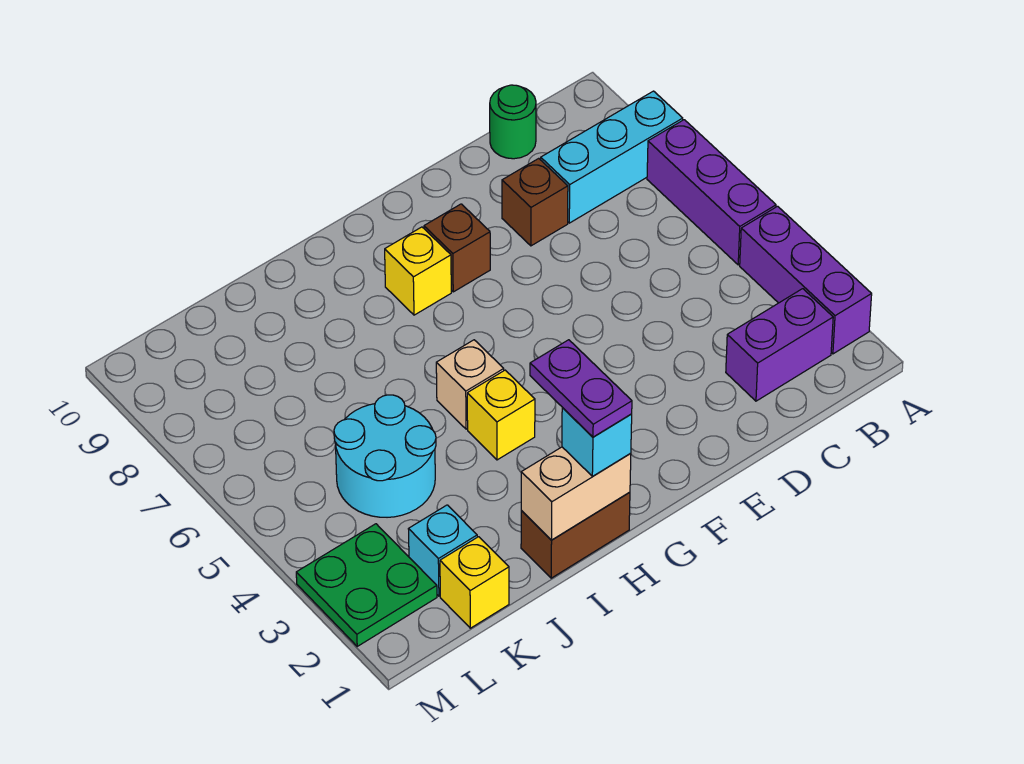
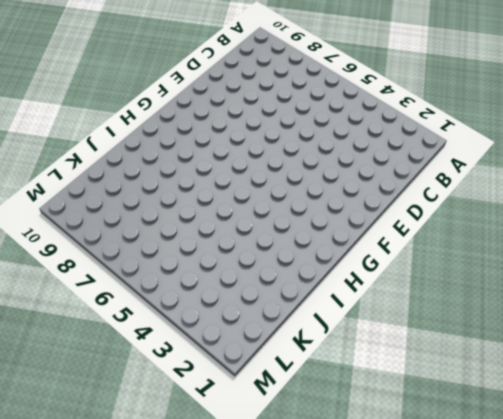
none -> purple brick A2:A4 level 1
none -> purple brick A5:A7 level 1
none -> cyan brick A8:C8 level 1

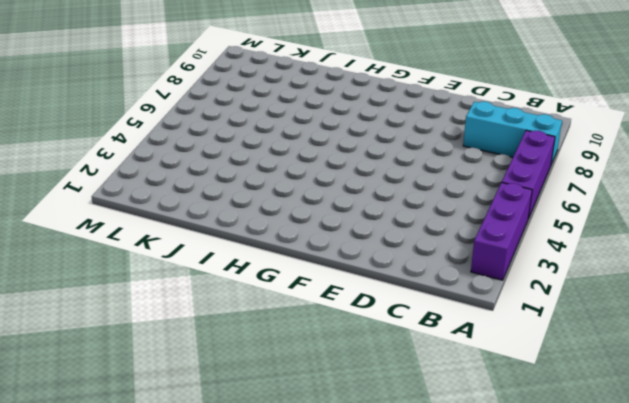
none -> purple brick B2:C2 level 1
none -> green round brick C10 level 1
none -> brown brick D8 level 1

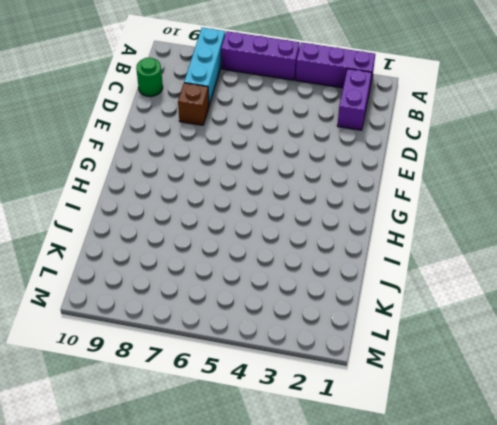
none -> brown brick F8 level 1
none -> yellow brick G8 level 1
none -> brown brick H1:I1 level 1

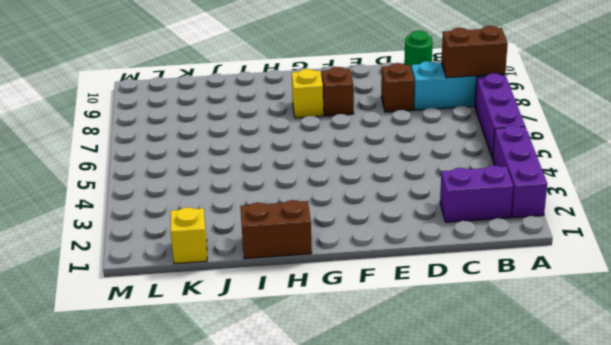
brown brick A8:B8 level 2 -> none
none -> yellow brick H4 level 1
none -> tan brick H5 level 1
none -> cyan round brick J4:K5 level 1

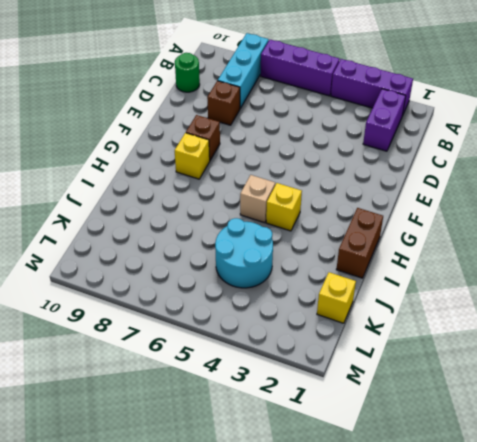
none -> cyan brick K2 level 1
none -> green plate L2:M3 level 1
none -> tan brick H1:I1 level 2

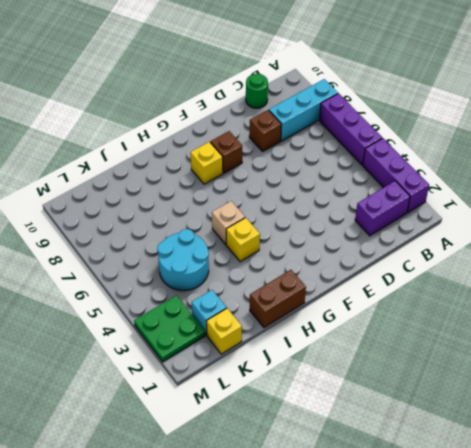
none -> tan brick H1:I1 level 2
none -> cyan brick H1 level 3
none -> purple plate H1:H2 level 4

